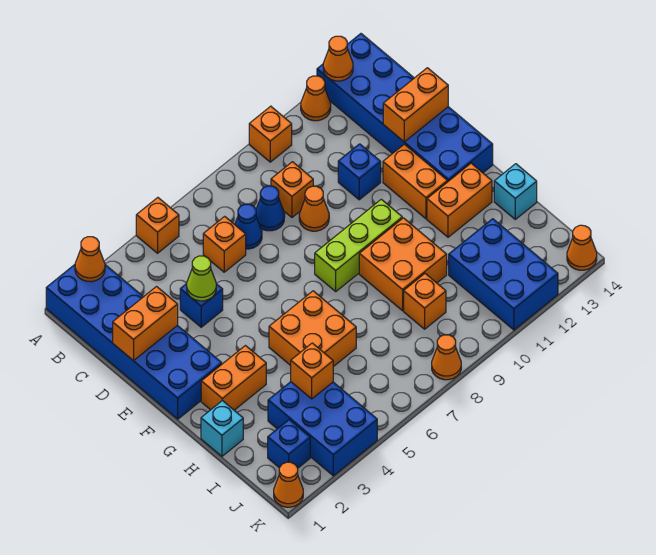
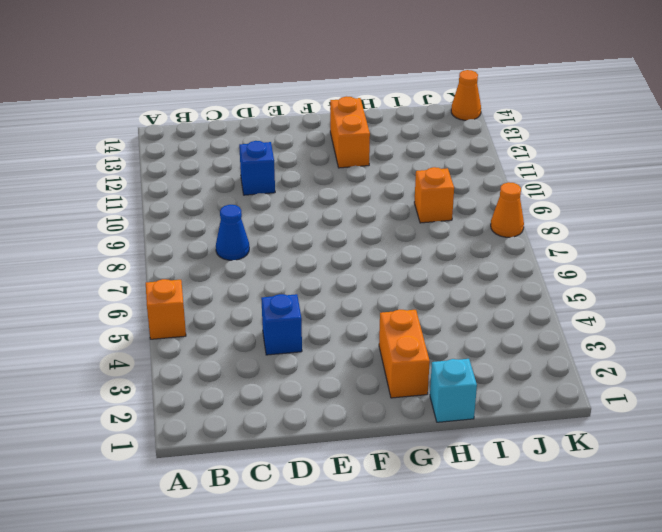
none -> blue brick A1:F2 level 1
none -> orange brick A10 level 1
none -> orange cone A12 level 1
none -> blue brick A13:F14 level 1

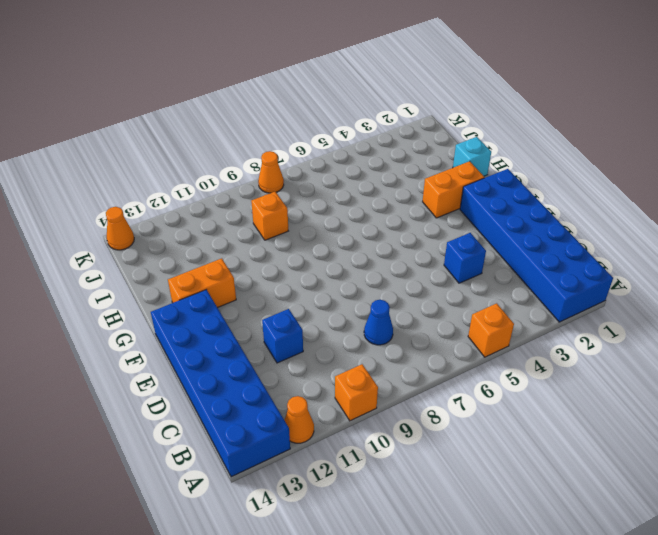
none -> orange brick C6 level 1
none -> blue cone C7 level 1
none -> orange brick C9 level 1
none -> orange cone D9 level 1

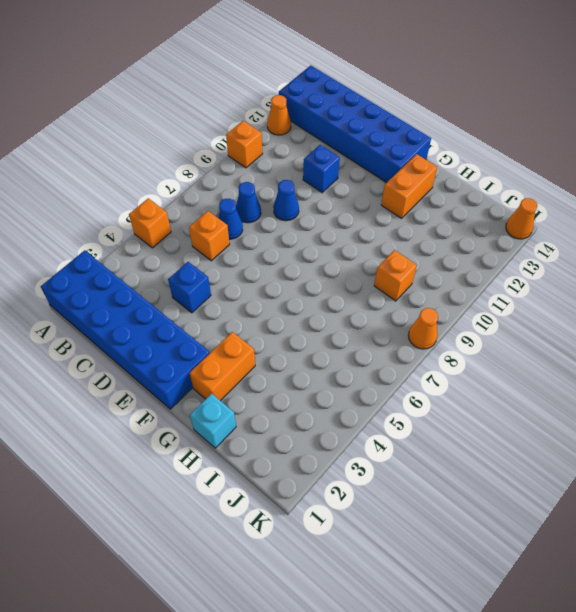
blue cone D9 level 1 -> orange cone D9 level 1
none -> orange brick C9 level 1
none -> orange brick E12:F12 level 1
none -> lime brick F8:F10 level 1
none -> orange brick G5:H6 level 1

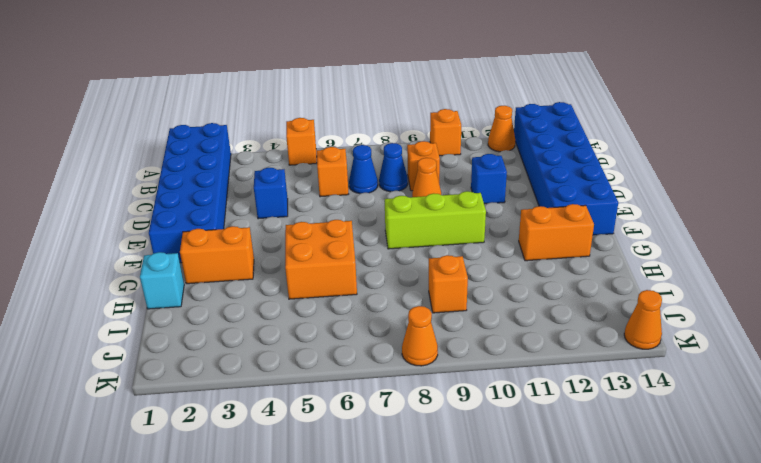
none -> orange brick E12:F12 level 1
none -> orange brick G9:H10 level 1
none -> cyan brick H14 level 1
none -> blue brick I3:K4 level 1

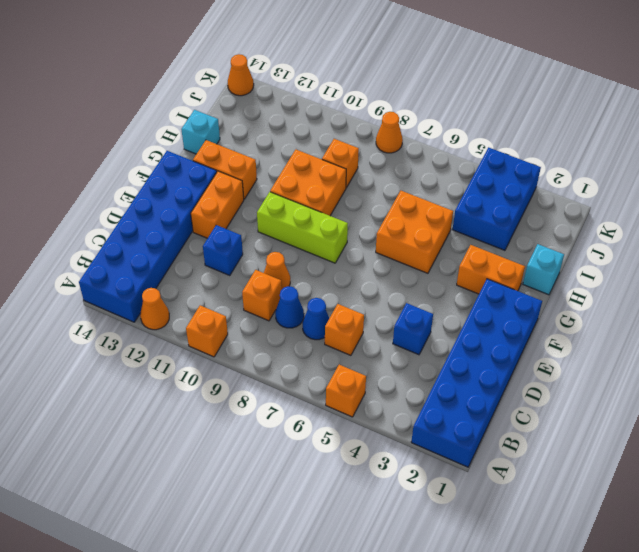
none -> blue brick I11:K12 level 1
none -> blue brick J2 level 1
none -> orange cone K1 level 1
none -> orange cone A2 level 2

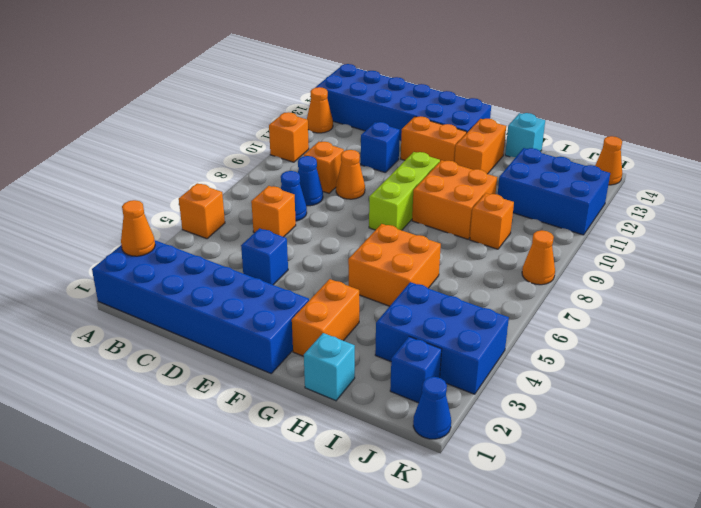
blue cone K1 level 1 -> orange cone K1 level 1
none -> orange cone A13 level 2
none -> orange brick D1:D2 level 2
none -> lime cone D4 level 2
none -> orange brick D13:D14 level 2

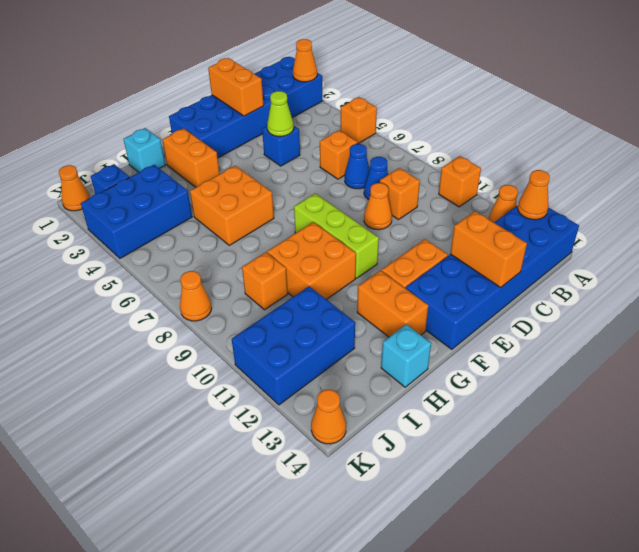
none -> blue brick D11 level 1
none -> orange brick I4 level 2

